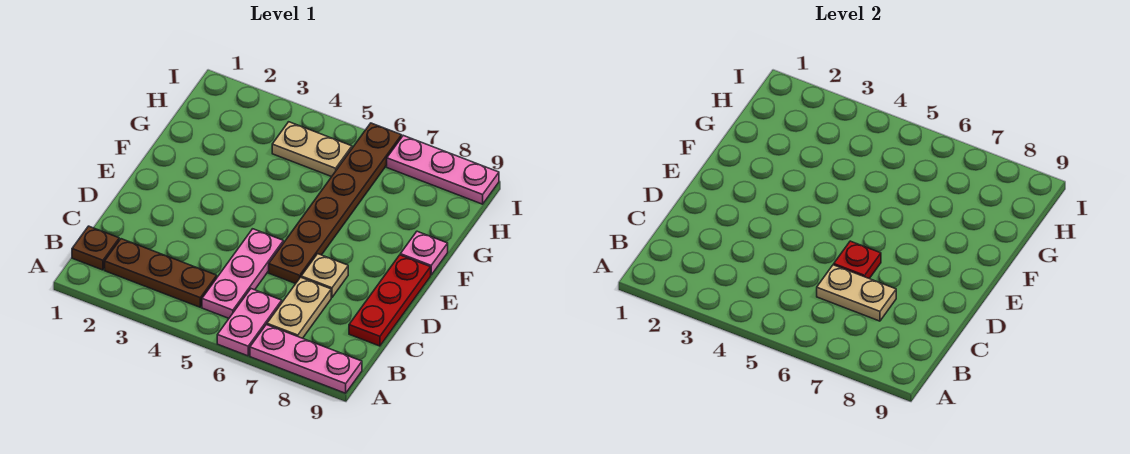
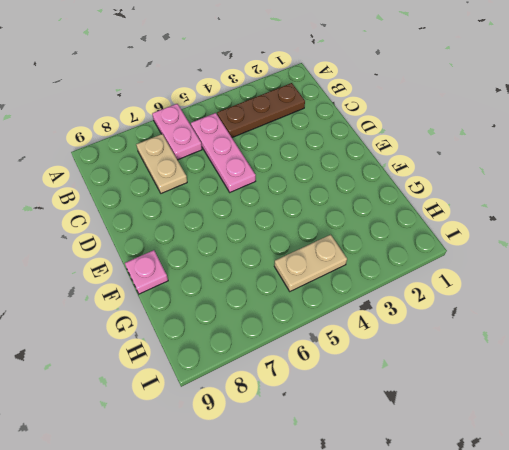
none -> pink plate A7:A9 level 1
none -> brown plate B1 level 1
none -> red plate C9:E9 level 1

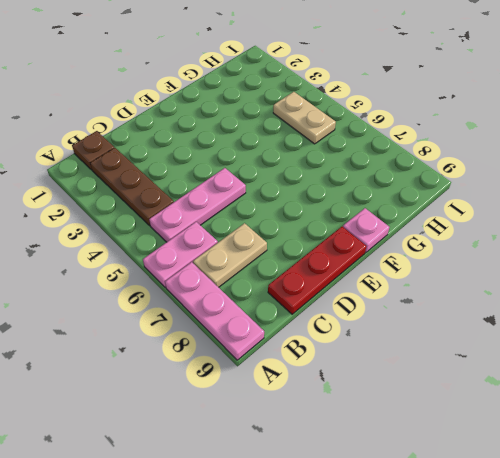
none -> brown plate D6:I6 level 1
none -> tan plate D7 level 1
none -> pink plate I7:I9 level 1

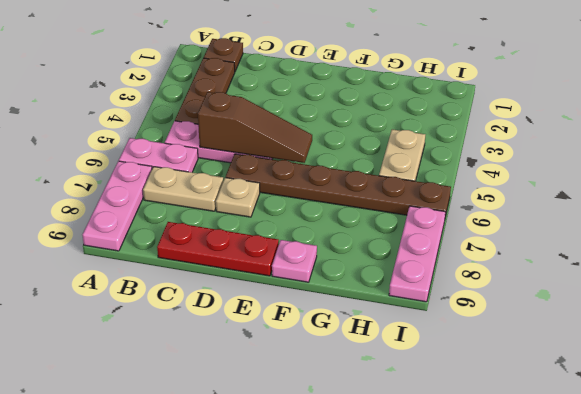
brown slope C5:E5 level 2 top C -> none
none -> tan plate C6:C7 level 2
none -> red plate D6 level 2

